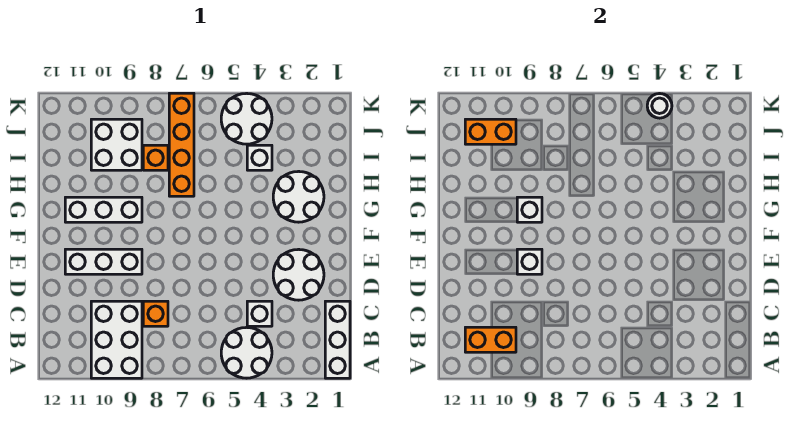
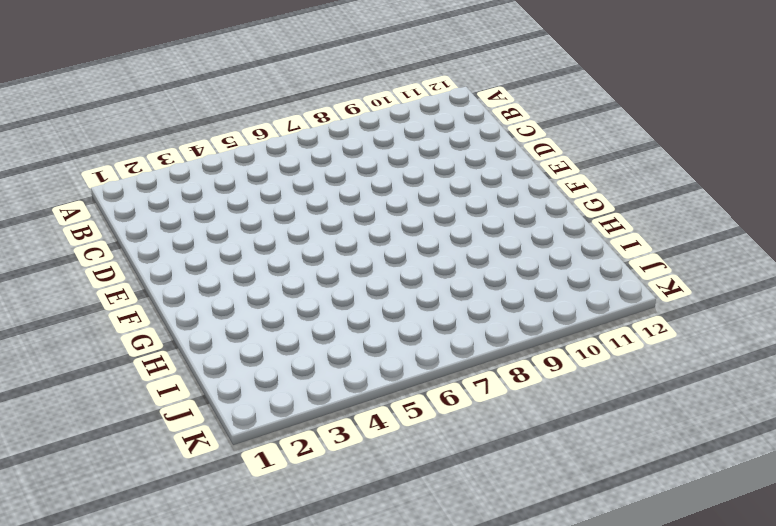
none -> white brick A1:C1 level 1
none -> white round brick A4:B5 level 1
none -> white brick A9:C10 level 1

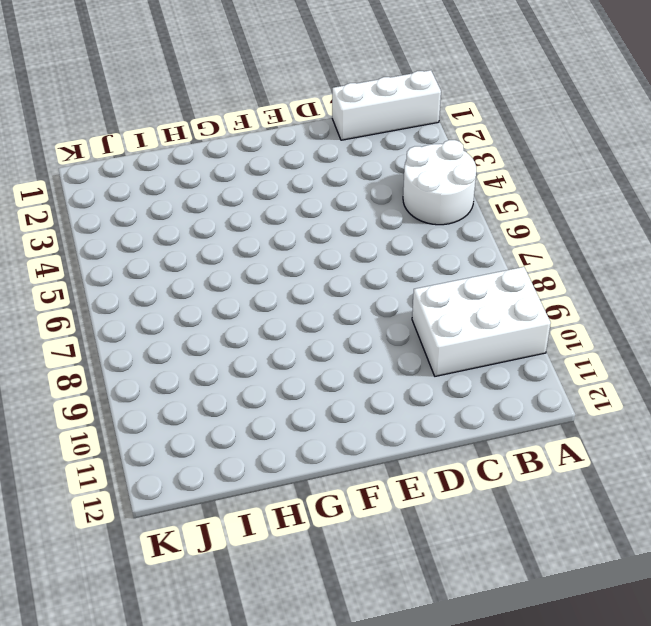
none -> white brick C4 level 1
none -> orange brick C8 level 1
none -> white round brick D2:E3 level 1

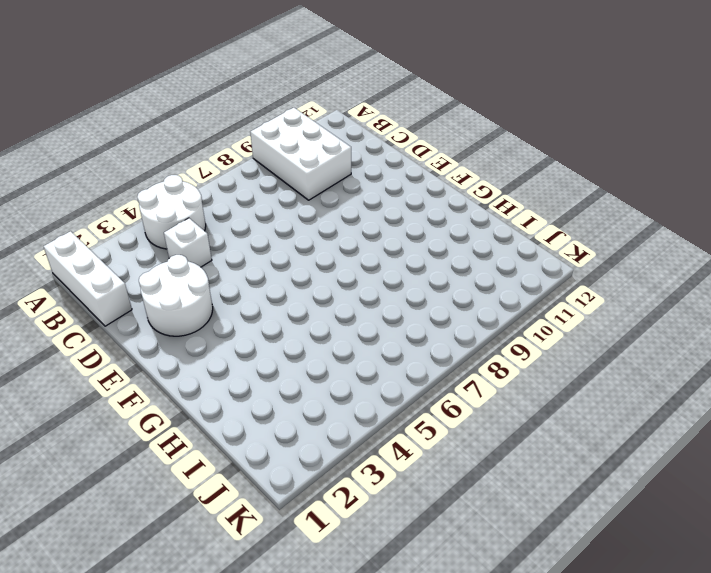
none -> orange brick C8 level 1
none -> white brick E9:E11 level 1
none -> white round brick G2:H3 level 1

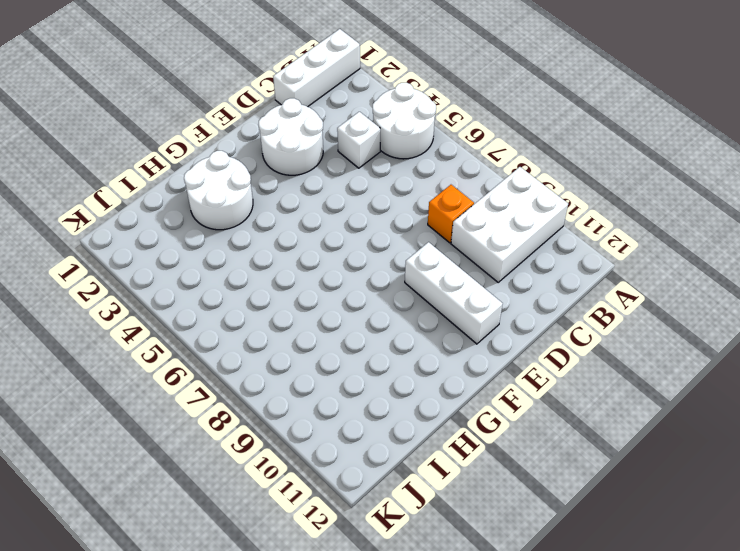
none -> white brick G9:G11 level 1
none -> orange brick H7:K7 level 1
none -> white brick I4 level 1

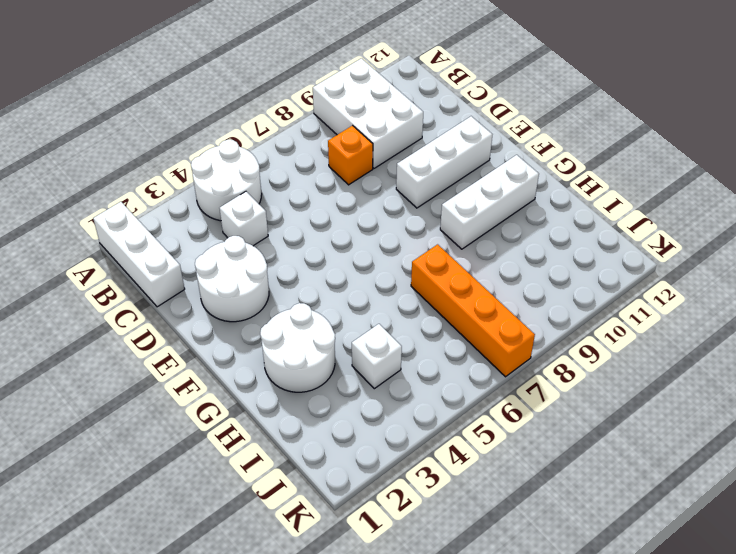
none -> orange brick I8 level 1
none -> white brick I9:J10 level 1
none -> white round brick J4:K5 level 1

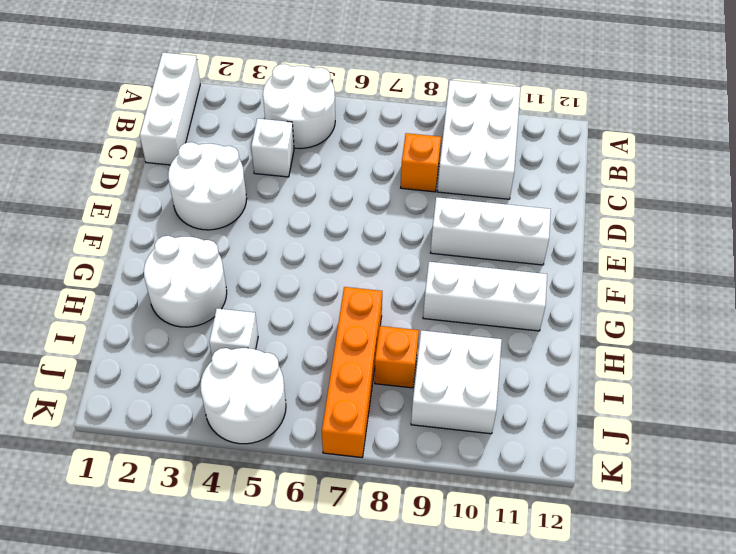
none -> orange brick B10:B11 level 2
none -> white brick E9 level 2
none -> white brick G9 level 2

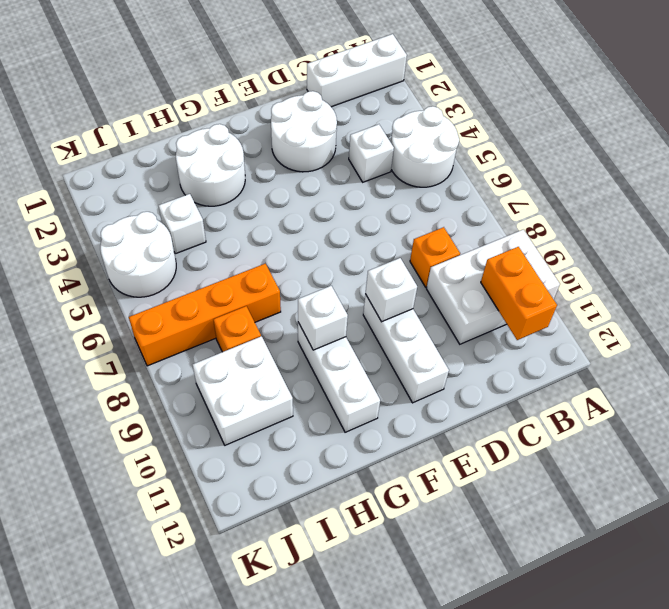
none -> orange brick J10:J11 level 2
none -> white round brick K4 level 2

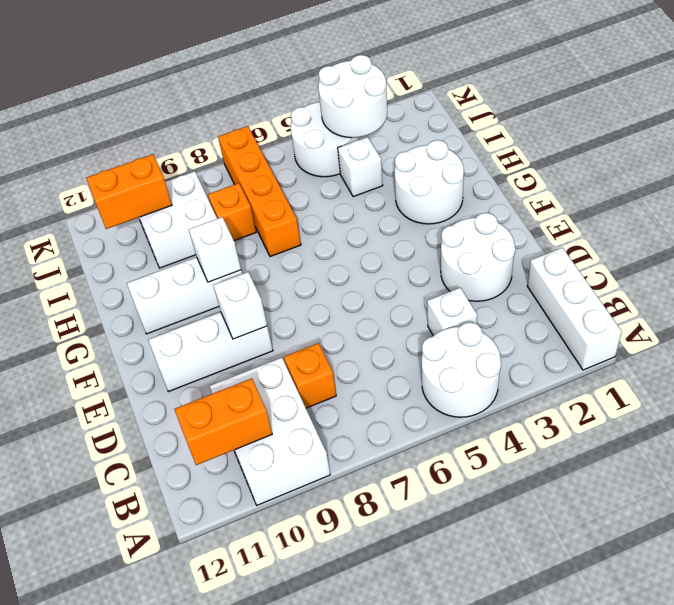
white round brick J3:K4 level 2 -> white round brick K4 level 2

